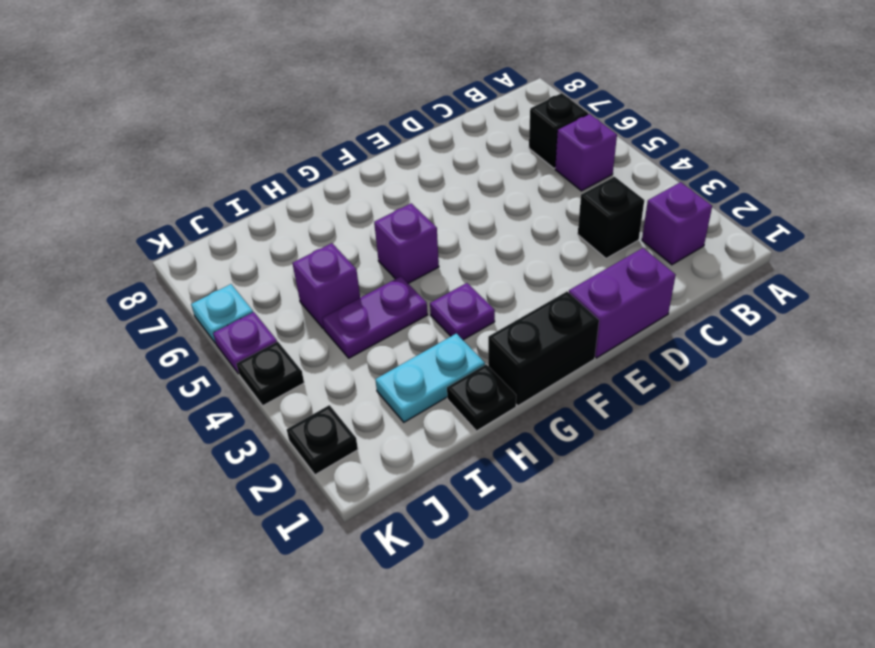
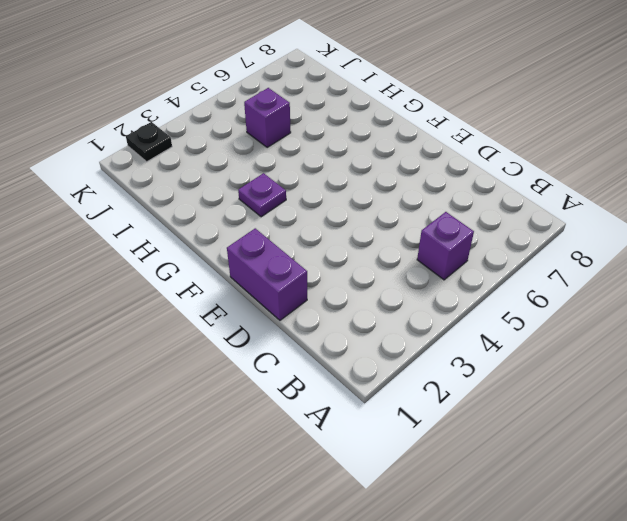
none -> purple brick B2 level 1
none -> black brick B6 level 1
none -> black brick C3 level 1

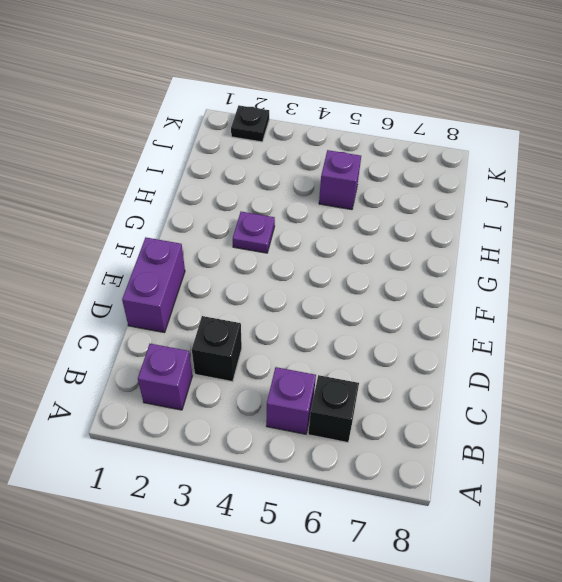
none -> black brick F1:G1 level 1
none -> purple brick G5 level 1
none -> black plate H1 level 1

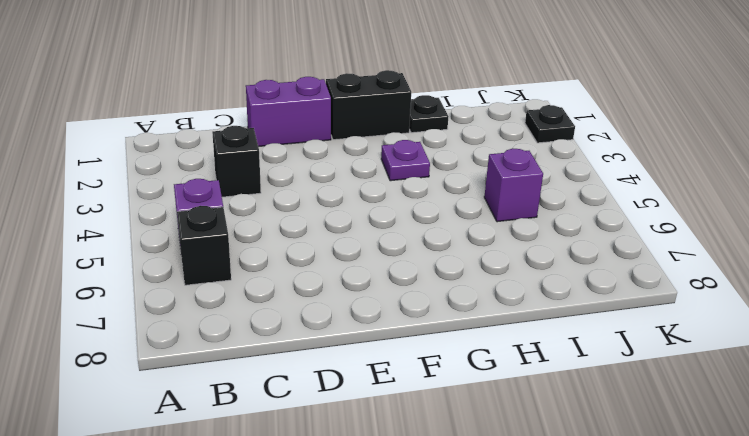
none -> purple brick B2 level 1
none -> purple brick G5 level 1
none -> cyan plate H2:I2 level 1

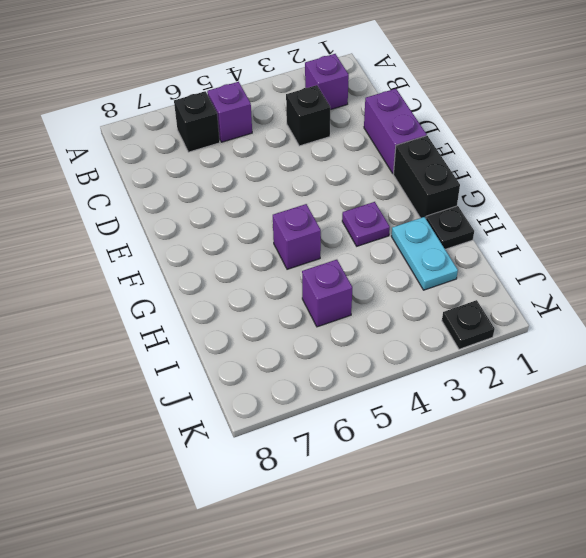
none -> purple plate H4:I4 level 1
none -> black plate K4 level 1
none -> purple plate K5 level 1

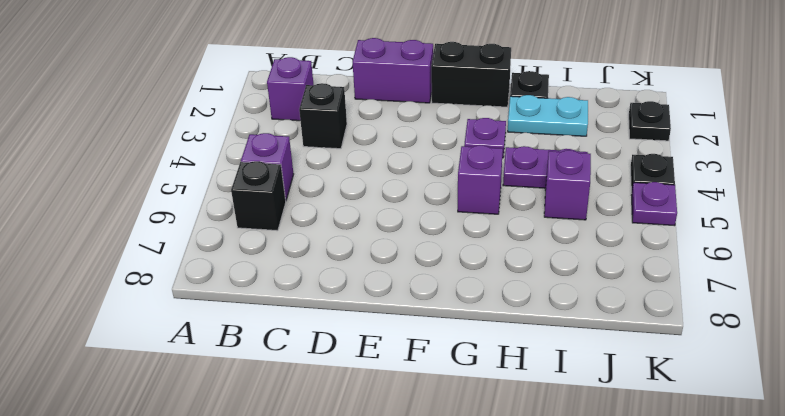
none -> cyan plate K6 level 1

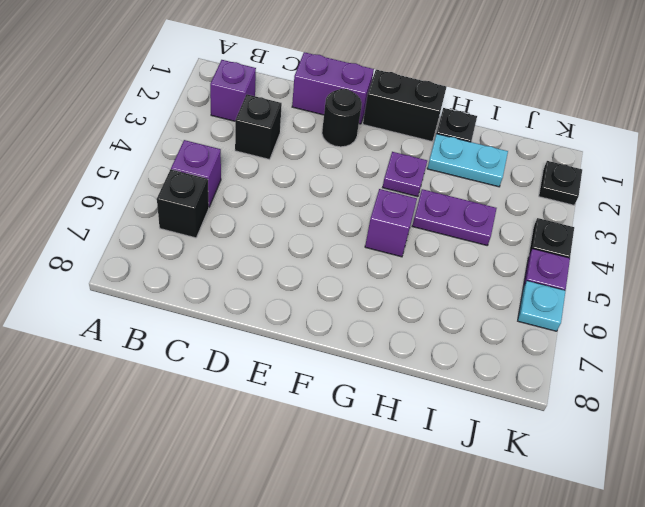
black round brick E2 level 1 -> none
none -> purple brick I5 level 1

